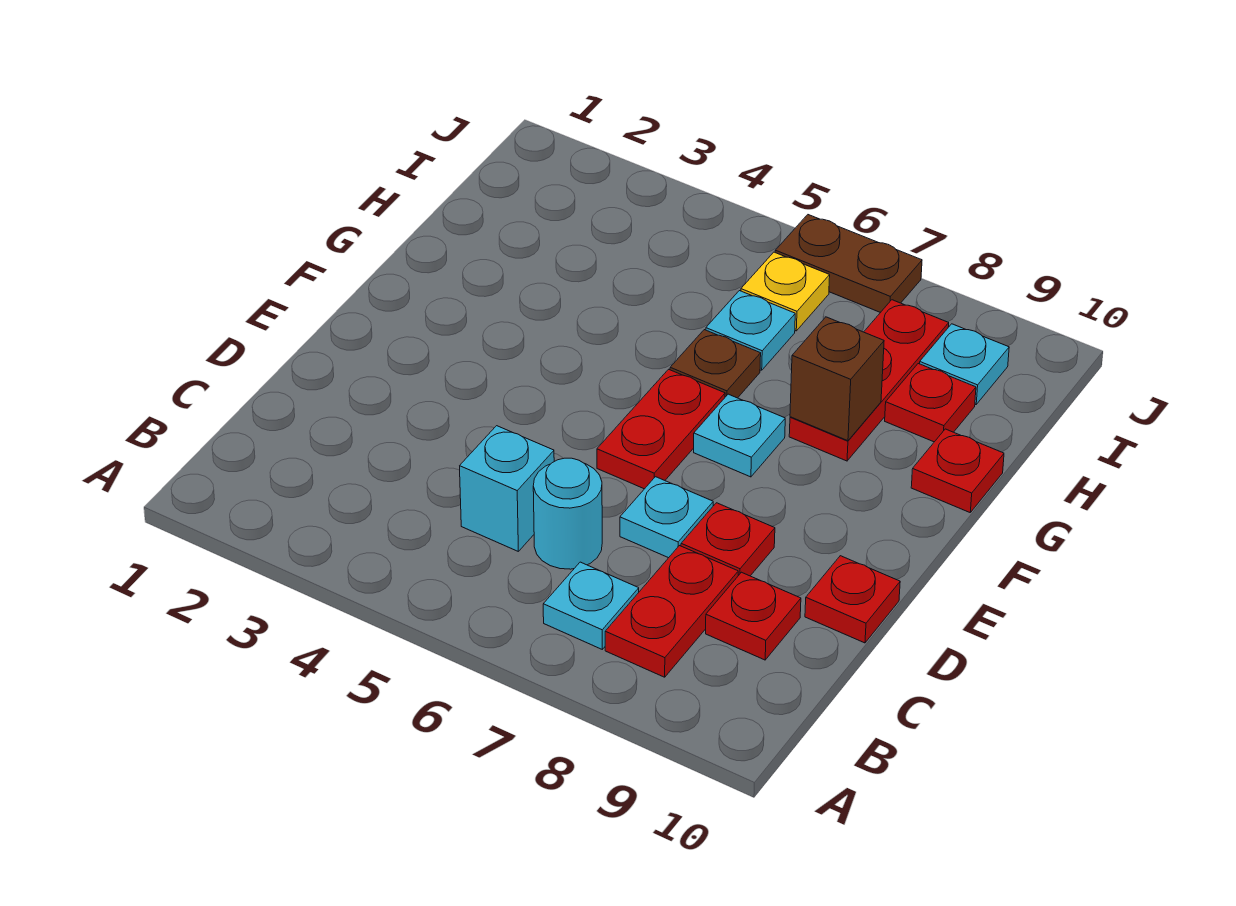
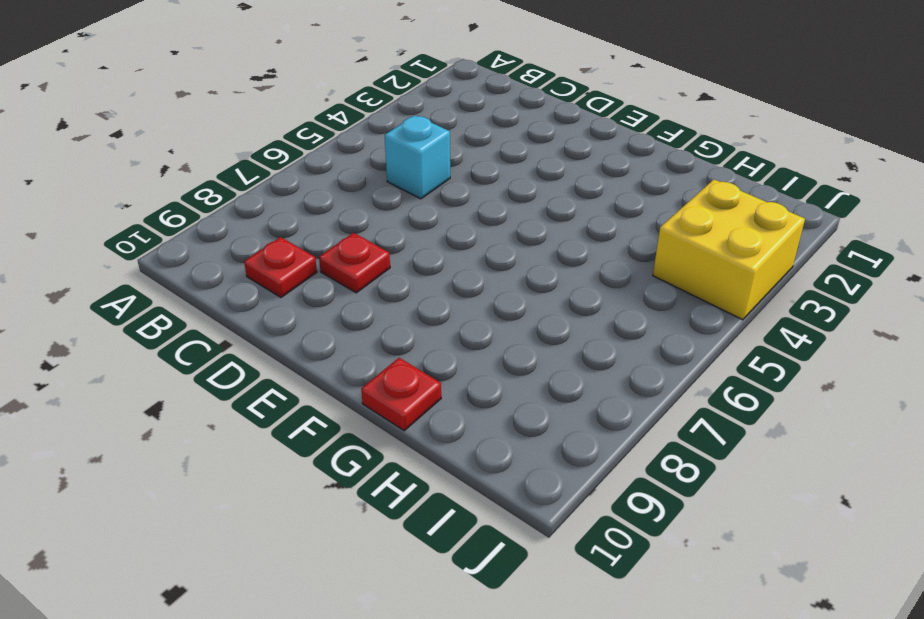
yellow brick I3:J4 level 1 -> none
none -> cyan plate B7 level 1
none -> red plate B8:C8 level 1
none -> cyan round brick C6 level 1

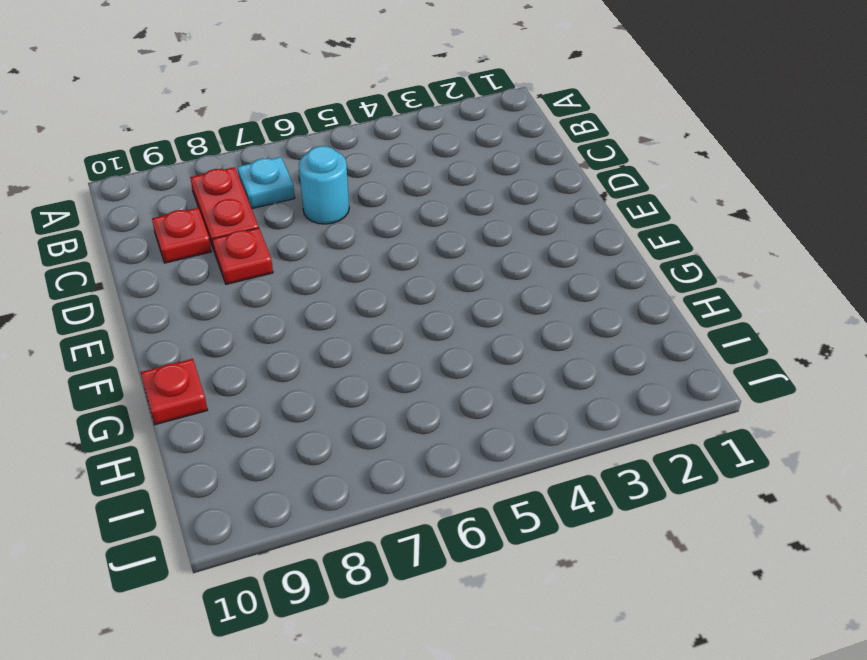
none -> cyan brick C5 level 1
none -> cyan plate D7 level 1
none -> red plate D10 level 1

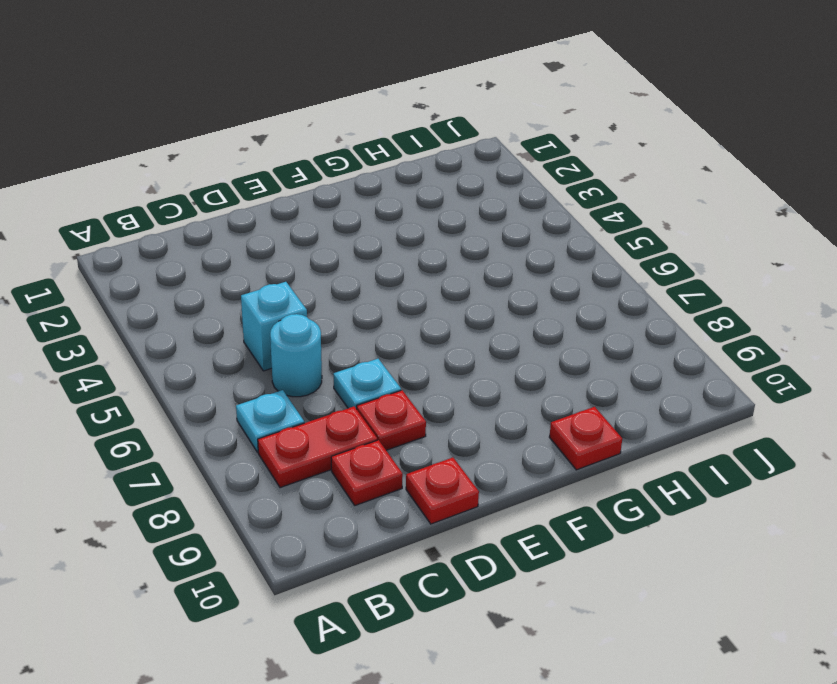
none -> red plate E6:F6 level 1
none -> cyan plate F7 level 1
none -> brown plate G6 level 1

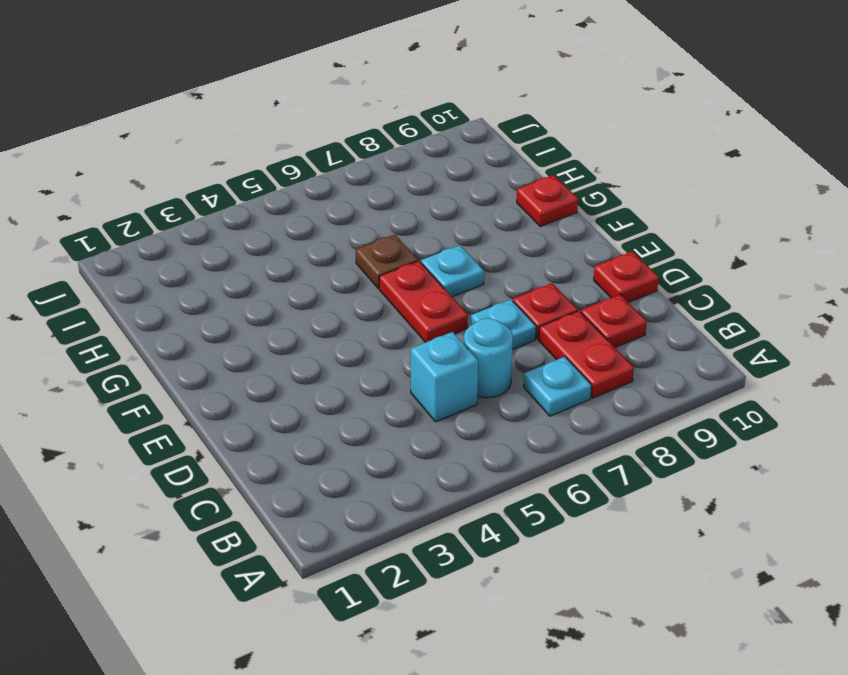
none -> red plate G8:I8 level 1
none -> cyan plate H6 level 1
none -> red plate H9 level 1

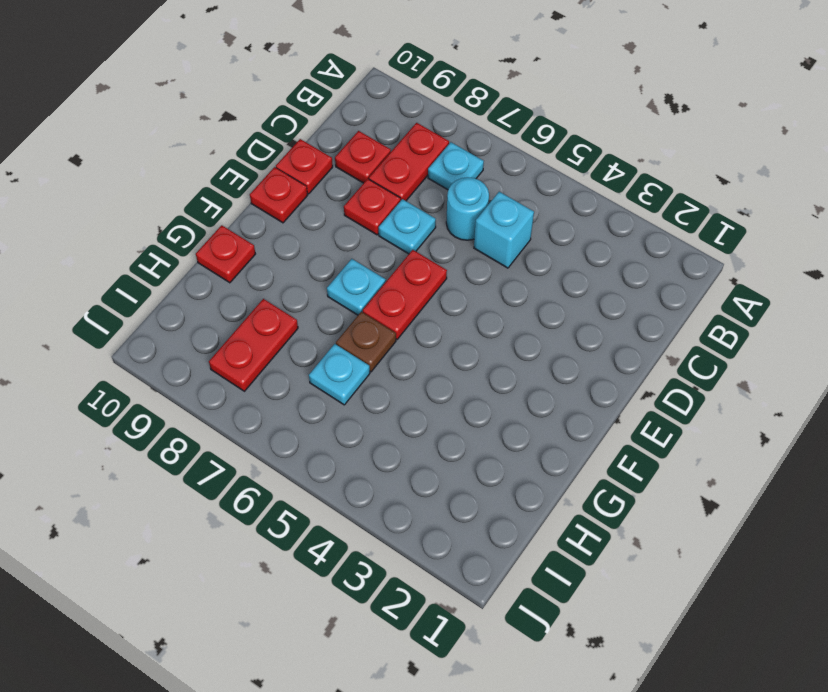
red plate E10 level 1 -> red plate H9 level 1
red plate H8:I8 level 1 -> red plate G8:I8 level 1
none -> yellow plate I6 level 1
none -> cyan plate I9 level 1
none -> brown plate J6:J7 level 1

